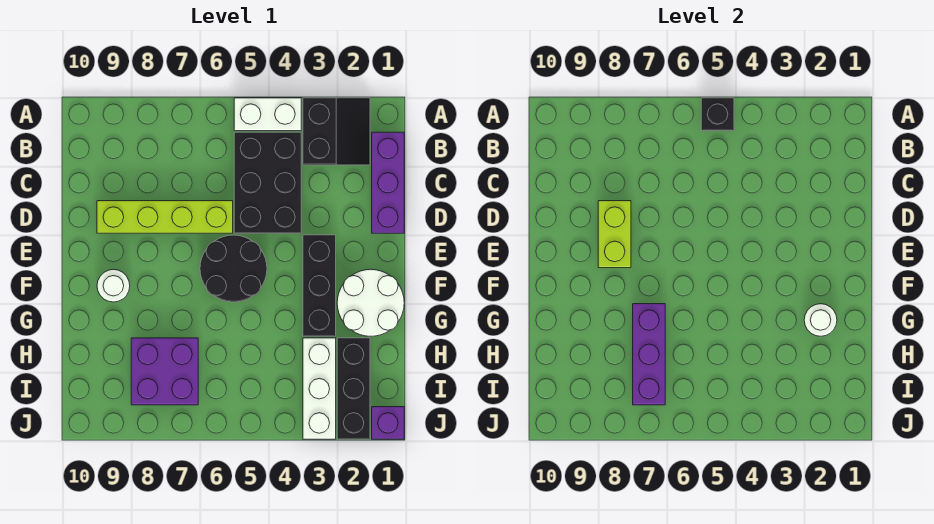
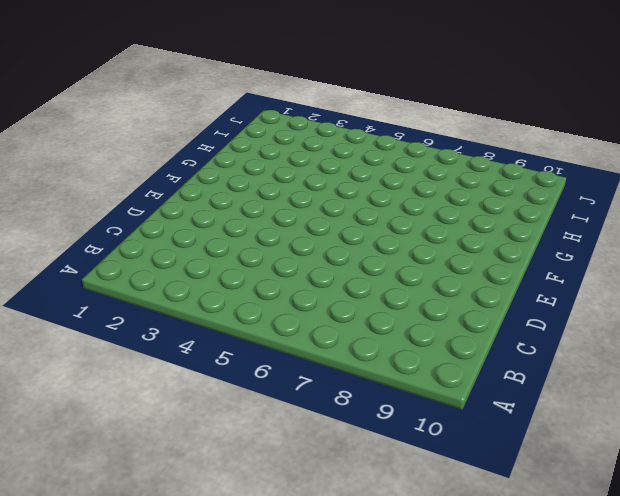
none -> black slope A2:B3 level 1 top 3
none -> white brick A4:A5 level 1
none -> purple brick B1:D1 level 1

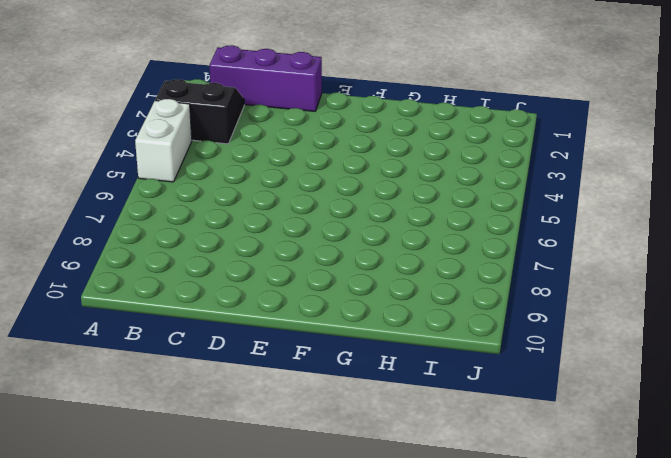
none -> black brick B4:D5 level 1
none -> lime brick D6:D9 level 1
none -> black brick E3:G3 level 1

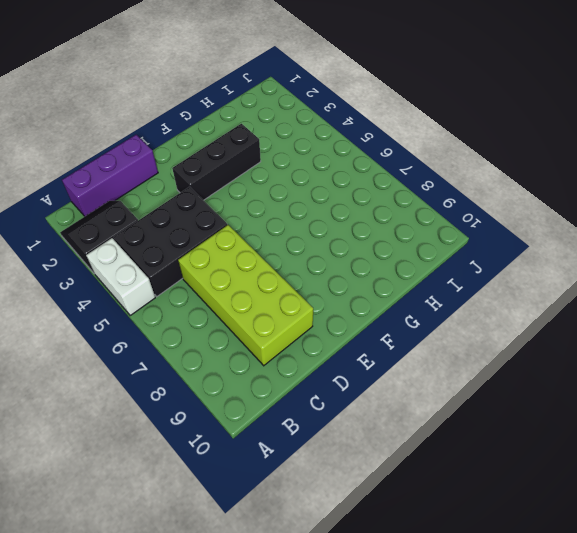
lime brick C6:D9 level 1 -> lime brick D6:D9 level 1
none -> black round brick E5:F6 level 1
none -> white round brick F1:G2 level 1
none -> white round brick F9 level 1

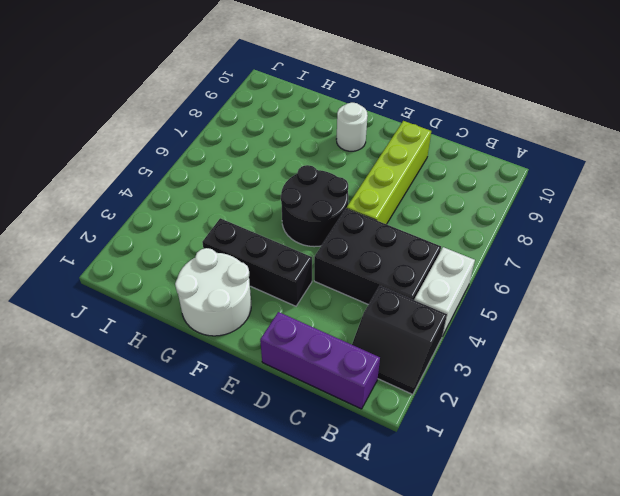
none -> black brick H2:J2 level 1
none -> white brick H3:J3 level 1
none -> purple brick H7:I8 level 1

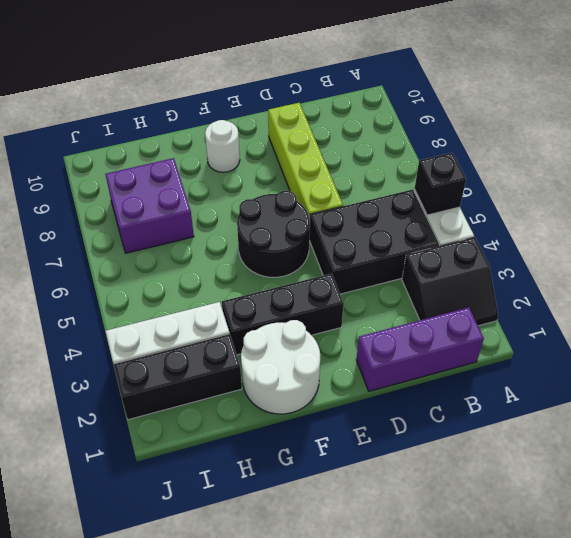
none -> purple brick J1 level 1
none -> lime brick D8:E8 level 2
none -> white round brick G2 level 2

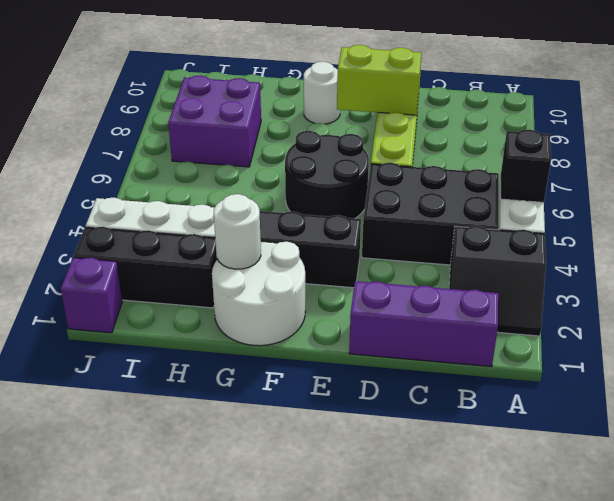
none -> purple brick G7:I7 level 2

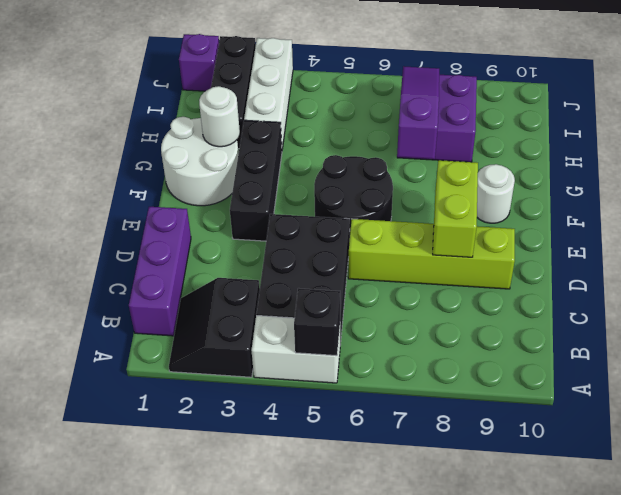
purple slope G7:I7 level 2 top G -> purple brick G7:I7 level 2

